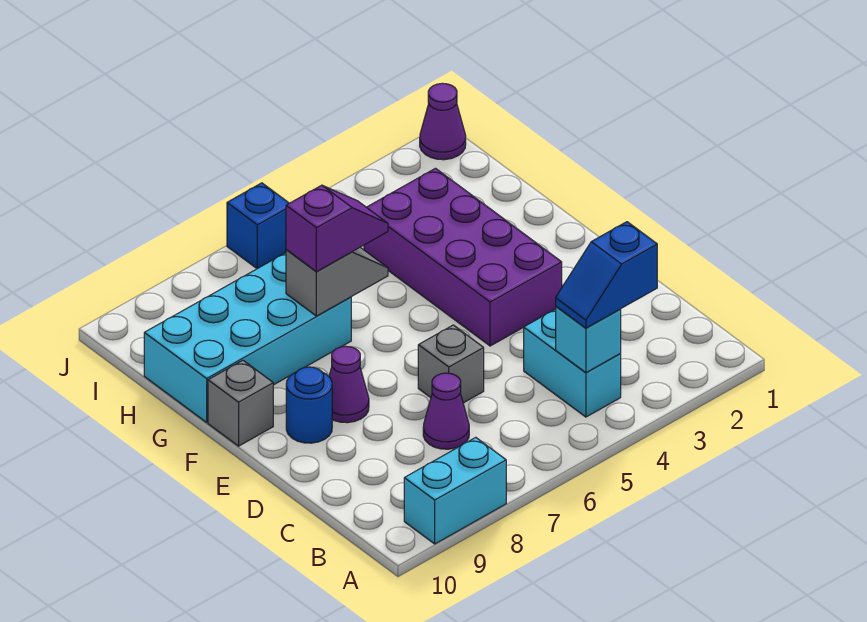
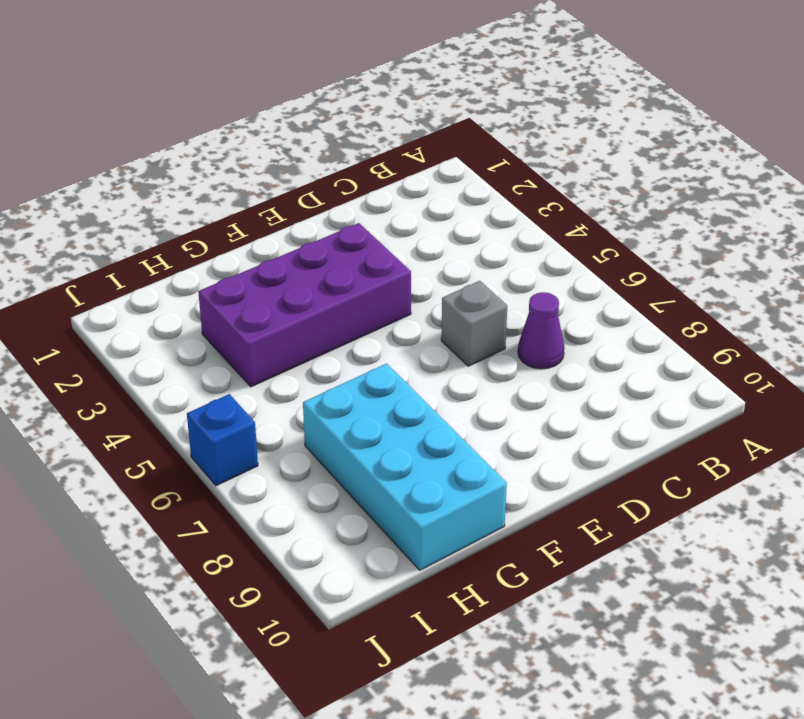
none -> cyan brick A8:A9 level 1
none -> cyan brick B4:C4 level 1
none -> purple cone E8 level 1

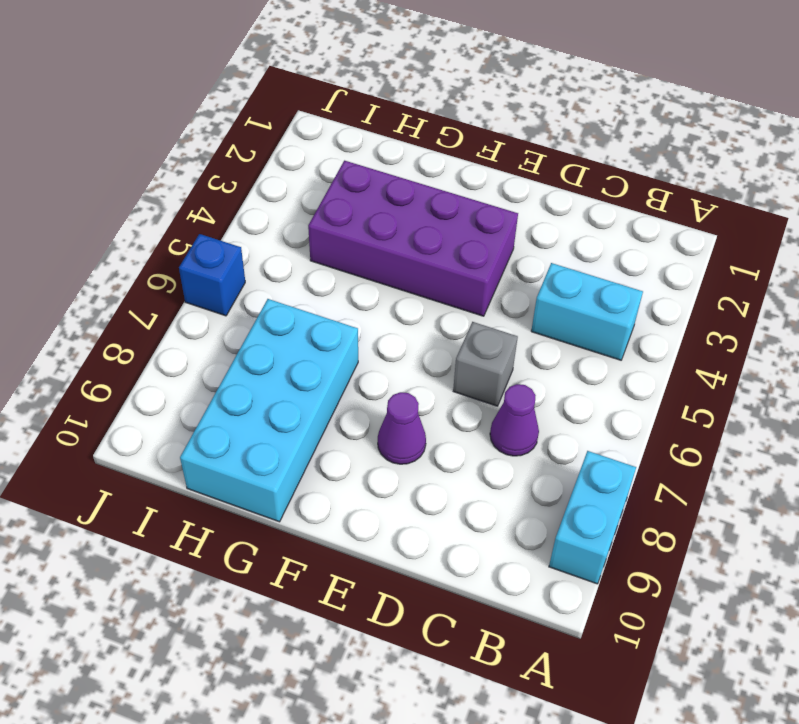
none -> blue round brick E9 level 1
none -> grey brick F10 level 1
none -> purple cone J1 level 1

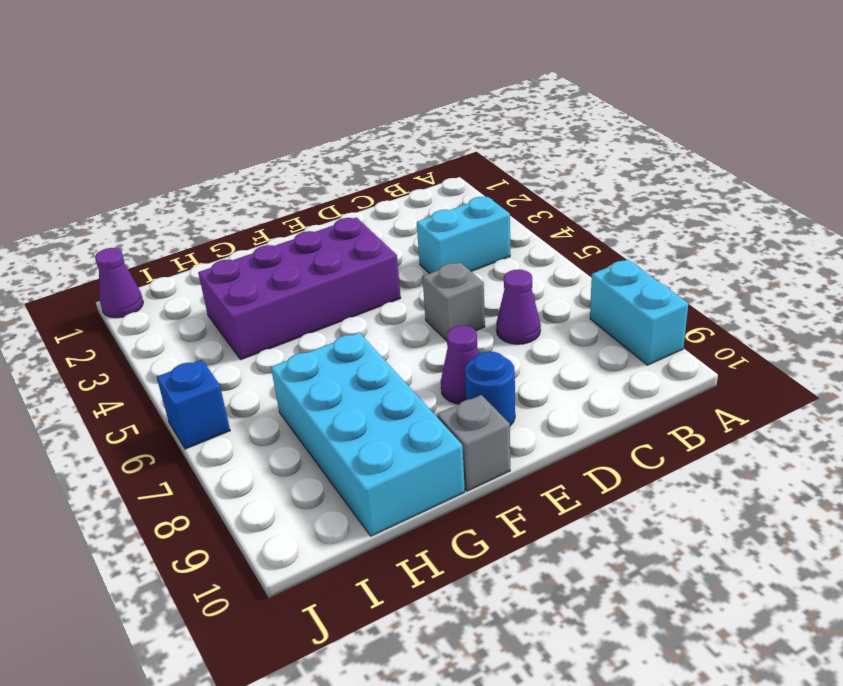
none -> cyan brick B4 level 2
none -> grey slope G6:G7 level 2 top 7
none -> blue slope B3:B4 level 3 top 3

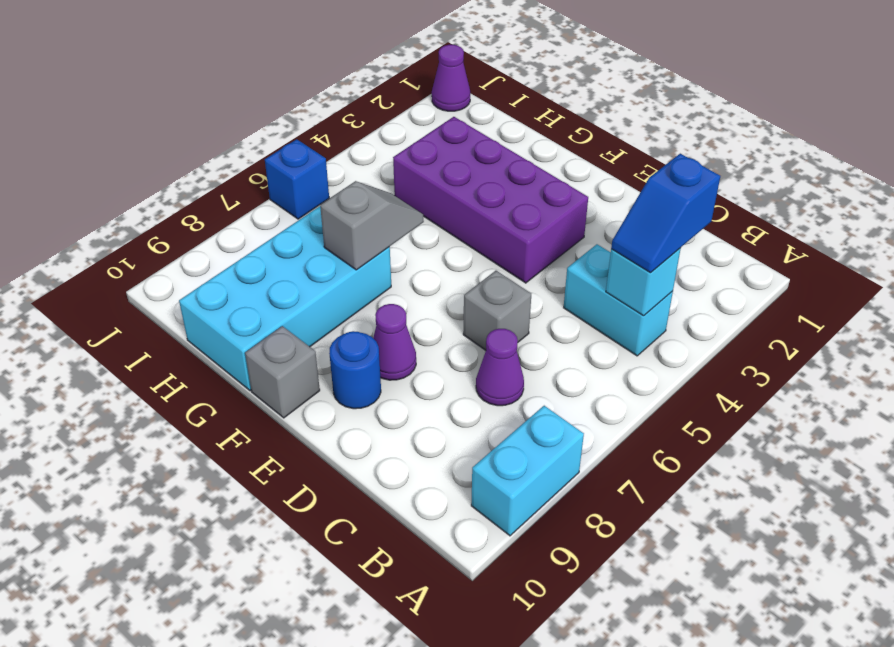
none -> purple slope G6:G7 level 3 top 7

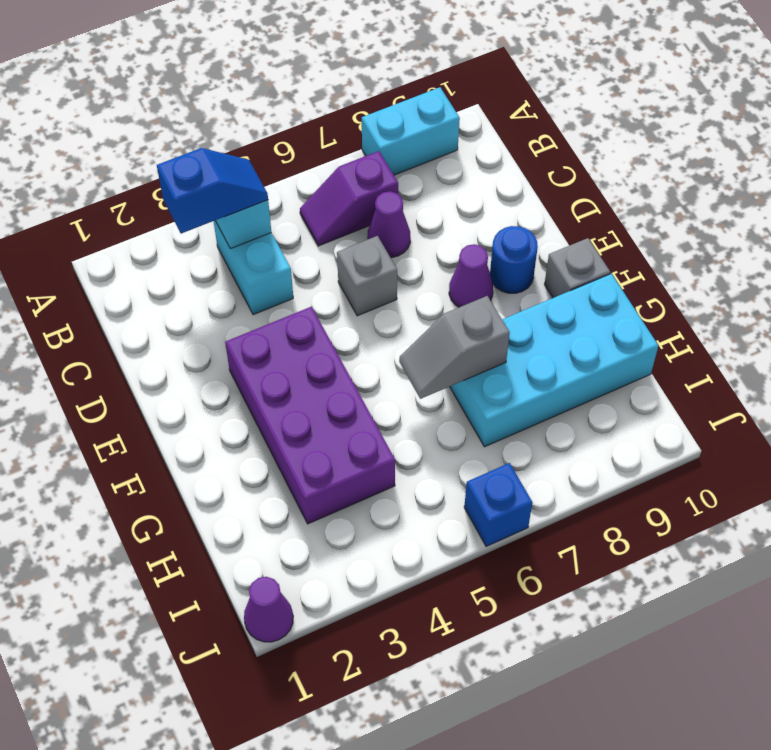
purple slope B6:B7 level 1 top 7 -> purple slope G6:G7 level 3 top 7

